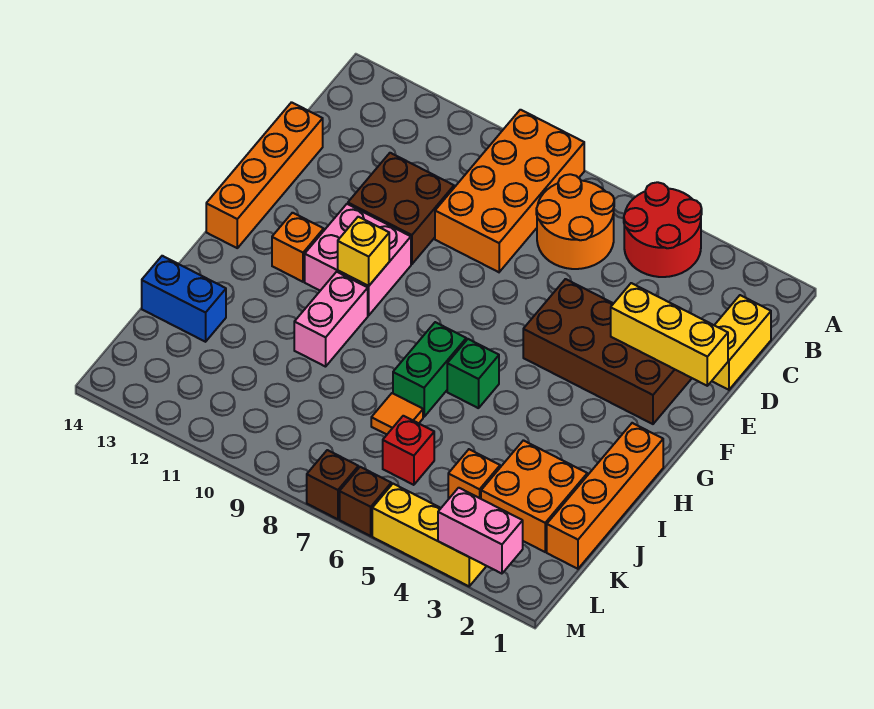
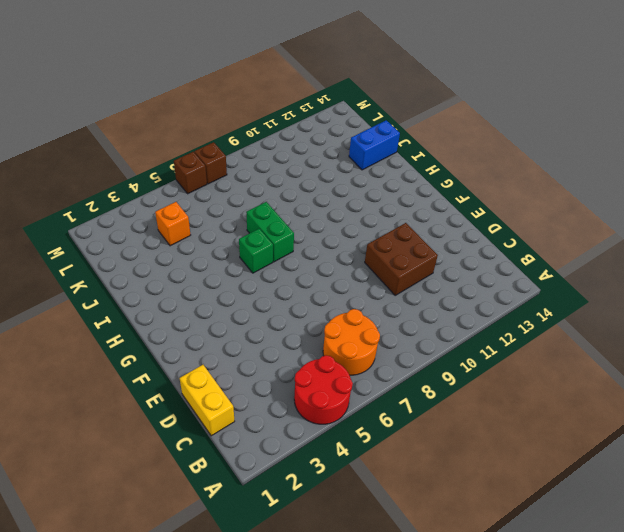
none -> orange brick A8:D9 level 1
none -> orange brick D14:G14 level 1
none -> brown brick E2:F5 level 1

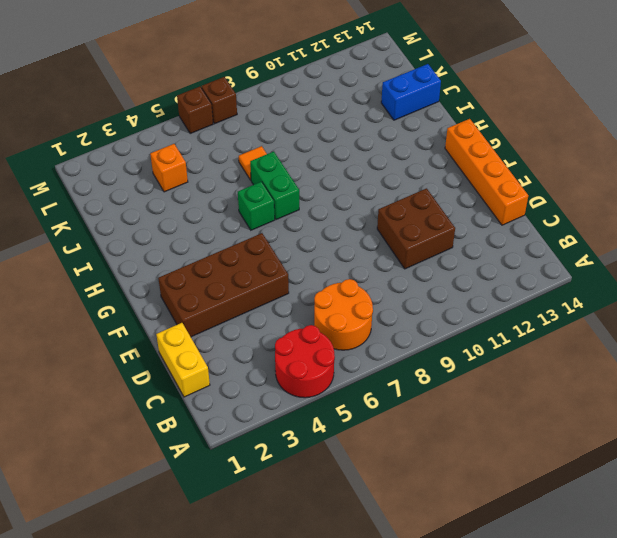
none -> orange brick A8:D9 level 1
none -> pink brick F10:G11 level 1
none -> orange brick G12 level 1

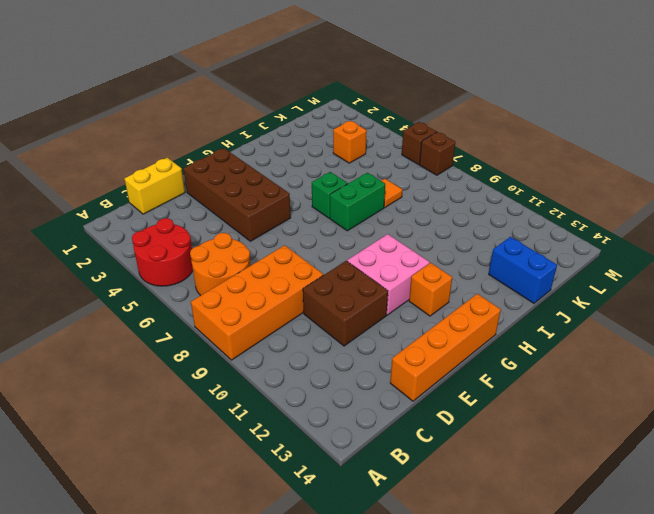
none -> orange brick H1:K1 level 1
none -> pink brick H10:I10 level 1
none -> orange brick J2:K3 level 1

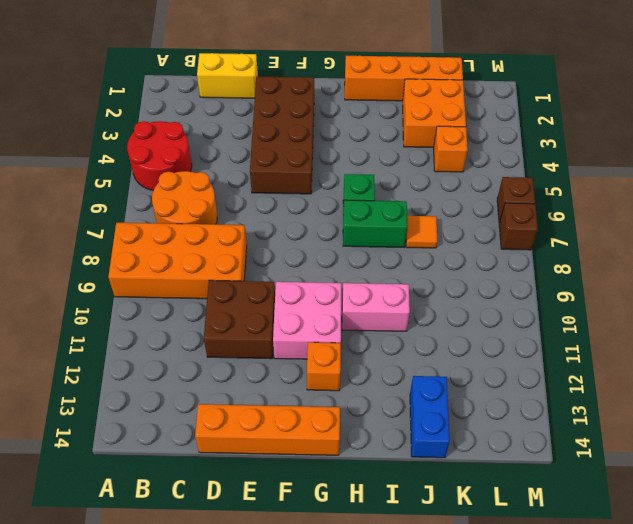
none -> red brick K6 level 1
none -> yellow brick M3:M5 level 1
none -> yellow brick E1:E3 level 2

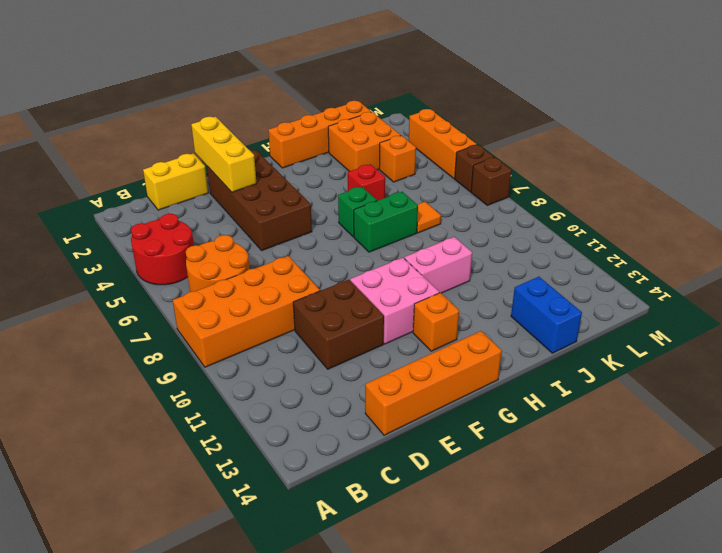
red brick I5 level 1 -> red brick K6 level 1
orange brick M3:M5 level 1 -> yellow brick M3:M5 level 1
none -> yellow brick G10 level 2
none -> pink brick M2:M3 level 2

